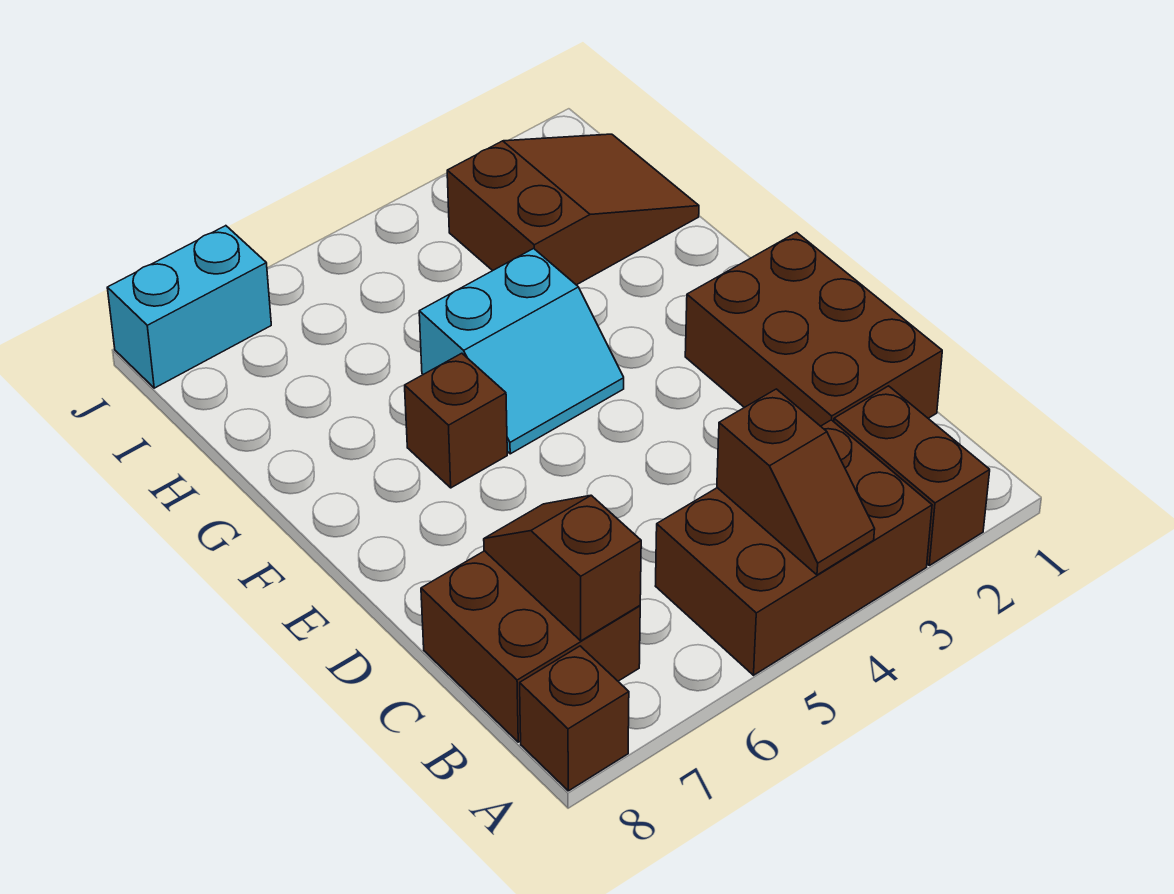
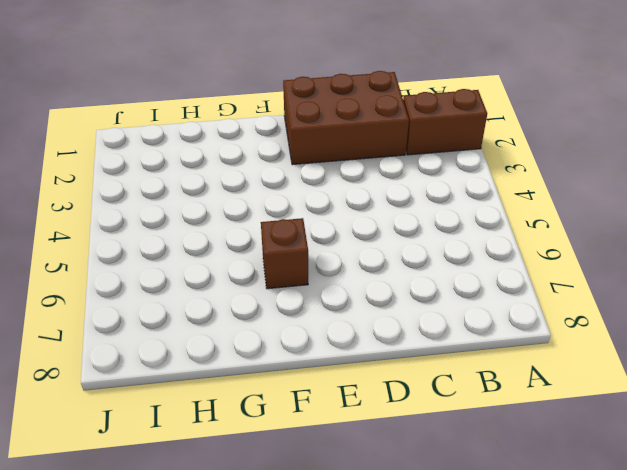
none -> brown brick A3:B5 level 1
none -> brown brick A8 level 1

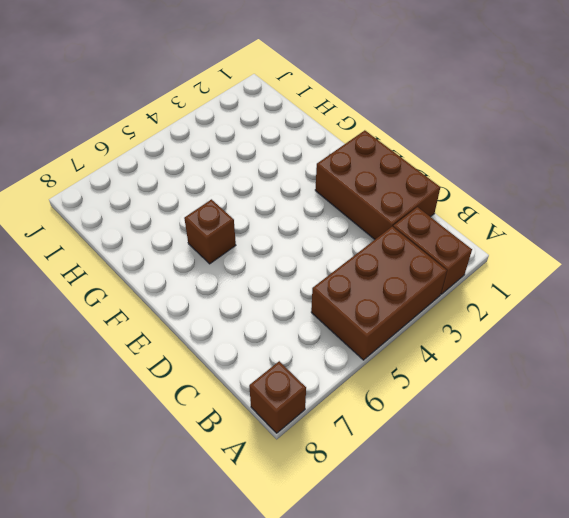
none -> brown brick B7:C8 level 1
none -> cyan slope F4:G5 level 1 top G

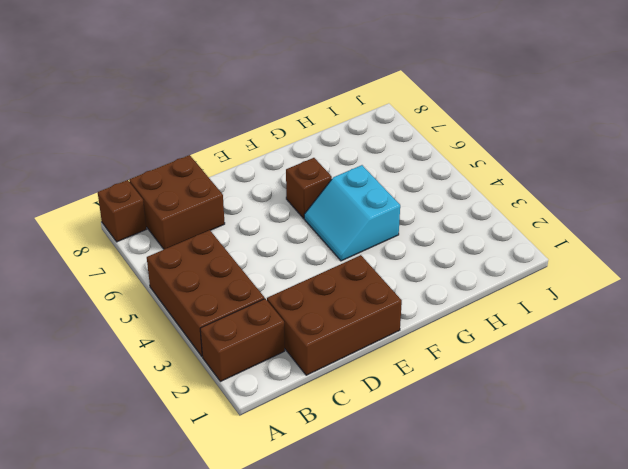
none -> brown slope H1:I3 level 1 top 3
none -> cyan brick J7:J8 level 1

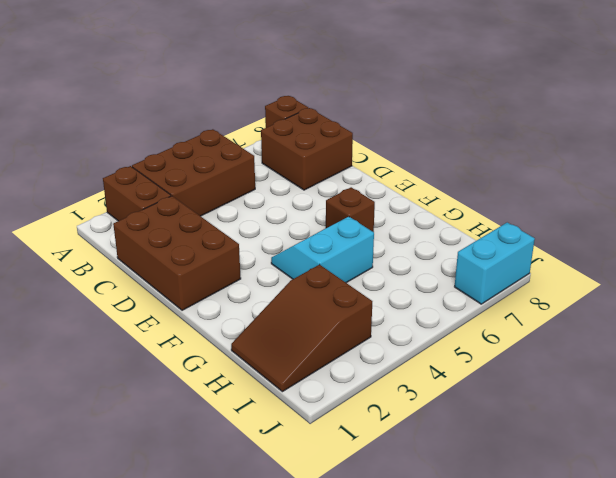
none -> brown slope A4:B4 level 2 top B
none -> brown slope B7:C7 level 2 top B

